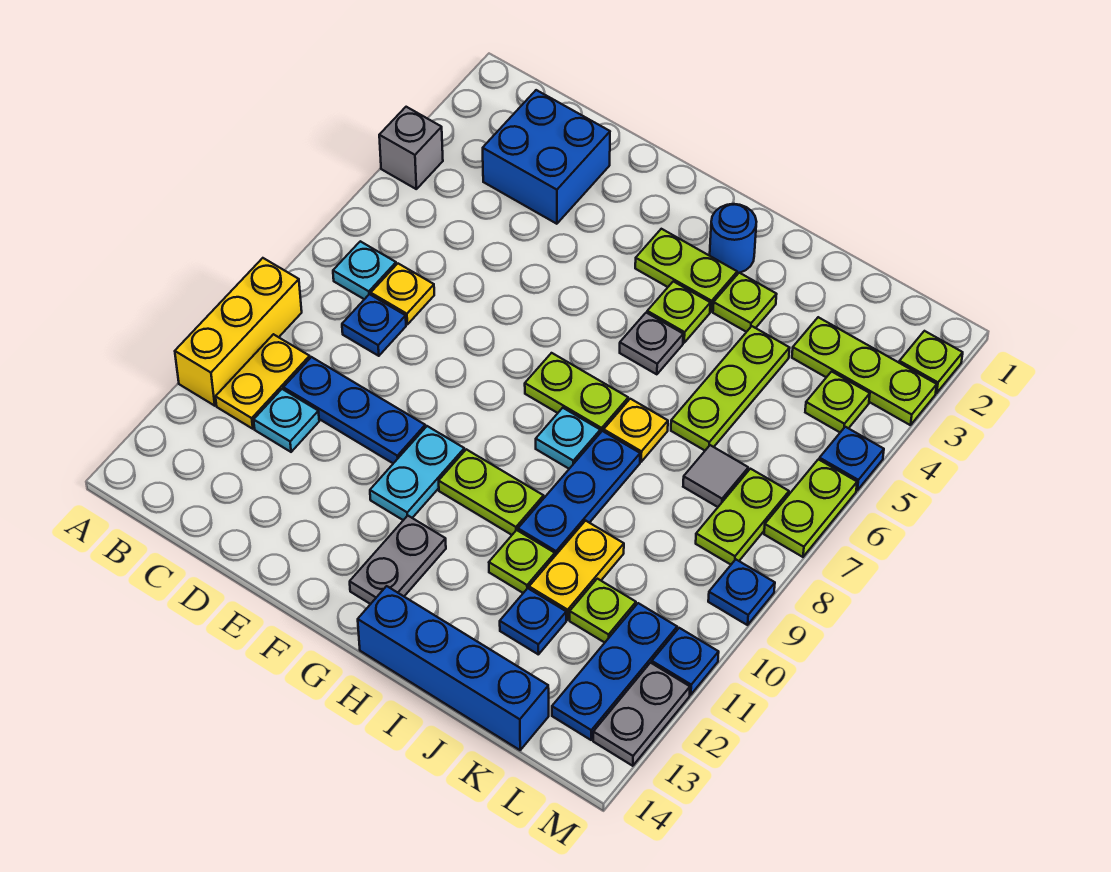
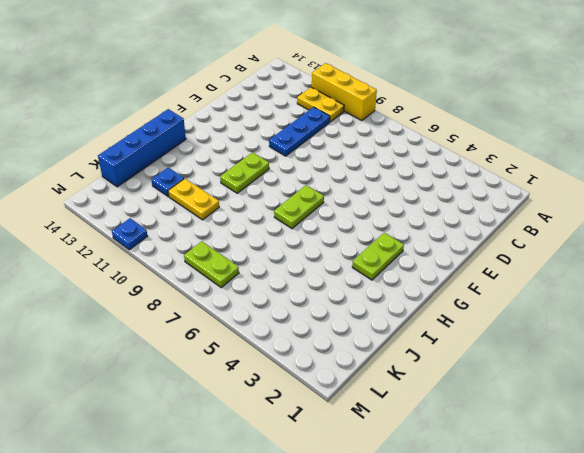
none -> grey brick A4 level 1
none -> cyan plate B7 level 1
none -> blue brick C2:D3 level 1
none -> yellow plate C7 level 1

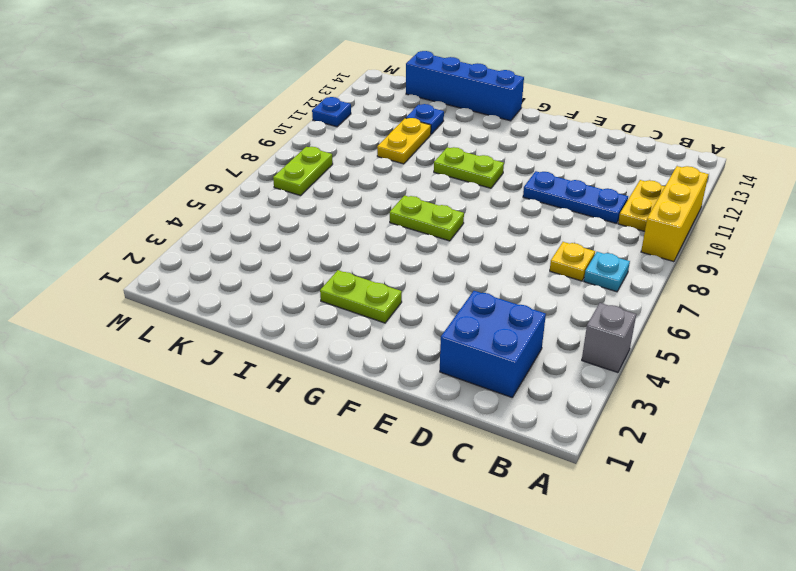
none -> blue plate C8 level 1
none -> cyan plate C11 level 1
none -> cyan plate F10:F11 level 1
none -> grey plate G12:G13 level 1

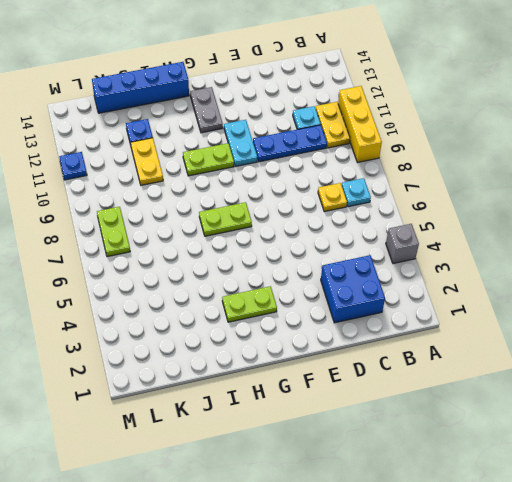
none -> blue plate C8 level 1
none -> blue round brick H2 level 1
none -> lime plate H4 level 1
none -> grey plate H5 level 1

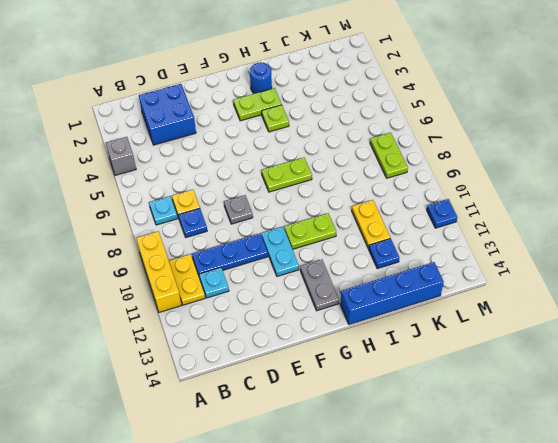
grey plate E8 level 1 -> grey plate H5 level 1
none -> cyan plate H8 level 1
none -> lime plate I3 level 1
none -> yellow plate I7 level 1
none -> blue plate I8:I10 level 1

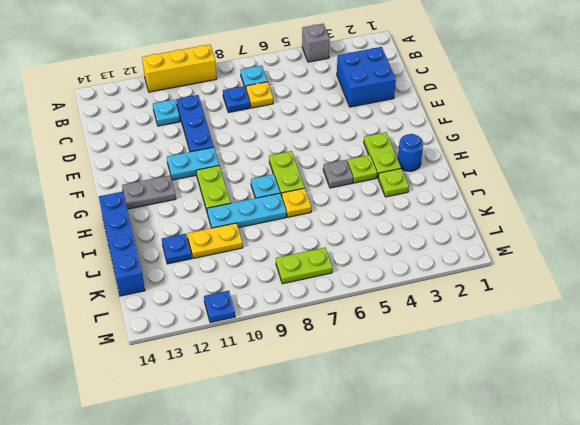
cyan plate I8:I10 level 1 -> blue plate I8:I10 level 1
none -> yellow plate B10:B11 level 1
none -> lime plate I11 level 1
none -> lime plate J4:J6 level 1
none -> lime plate K3:M3 level 1

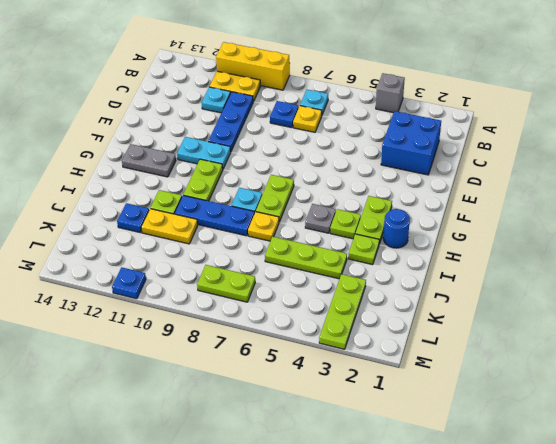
none -> blue brick H14:K14 level 1
none -> grey tile K7 level 1
none -> lime plate K11 level 1
none -> lime plate L4 level 1

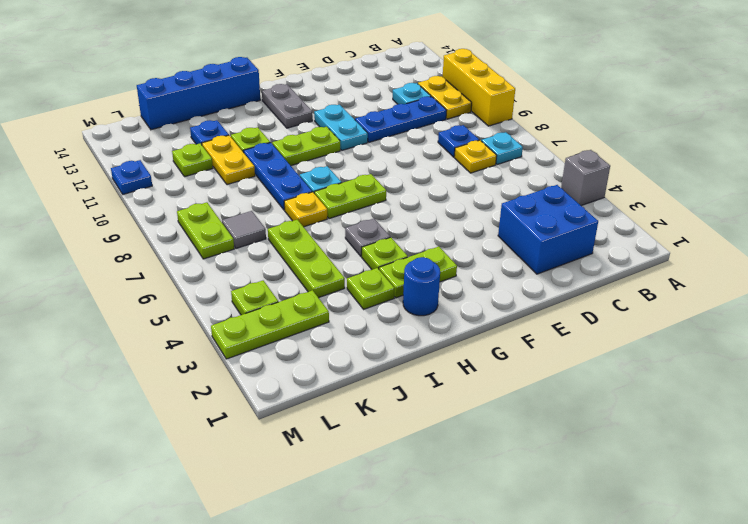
none -> blue plate L11:L13 level 1
none -> lime plate M2 level 1
none -> blue plate M5 level 1
none -> lime plate M6:M7 level 1

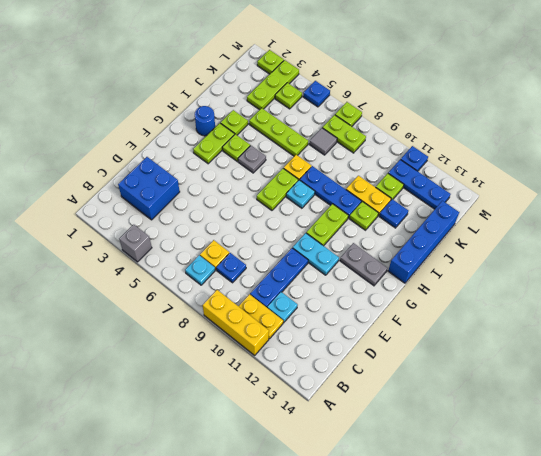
lime plate M7 level 1 -> lime plate M6:M7 level 1
none -> blue plate M9 level 1
none -> grey plate M12:M13 level 1

